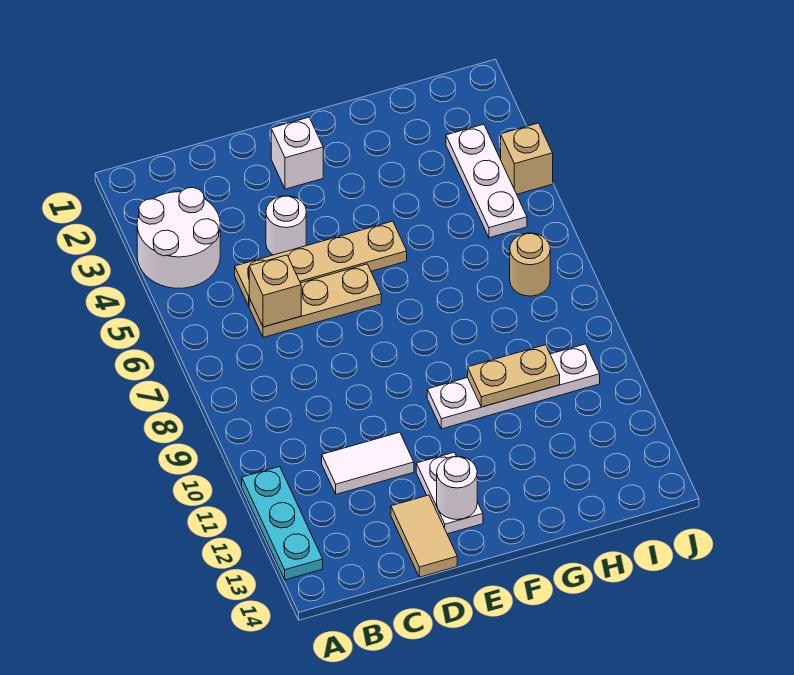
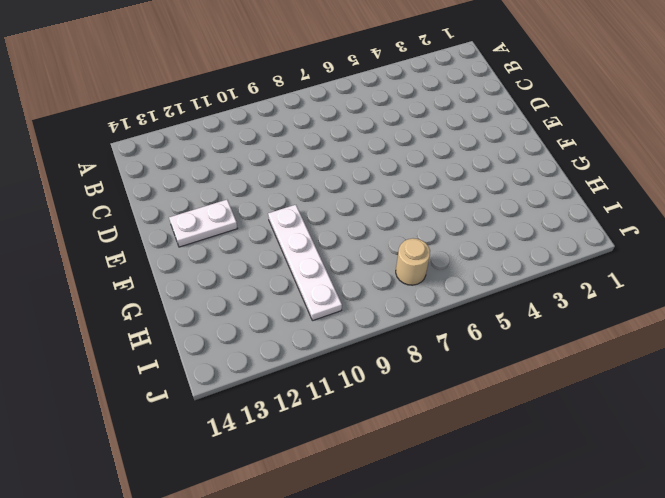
none -> white round brick A3:B4 level 1
none -> cyan plate A11:A13 level 1
none -> tan plate C5:F5 level 1

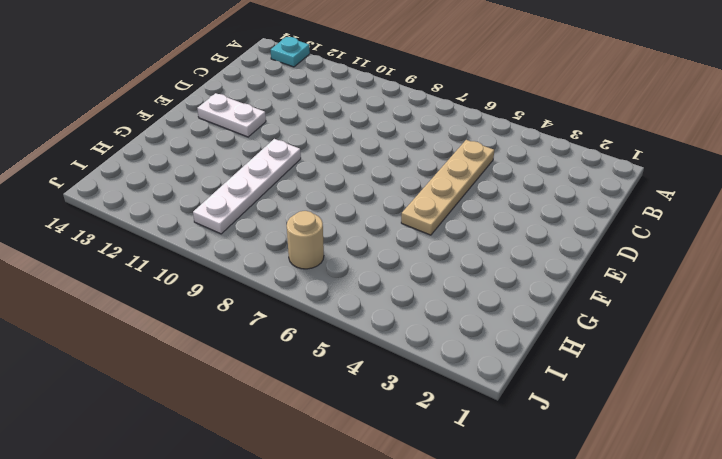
cyan plate A13 level 1 -> cyan plate A11:A13 level 1
none -> white round brick A3:B4 level 1
none -> tan plate C6:E6 level 1
none -> white tile C11:D11 level 1

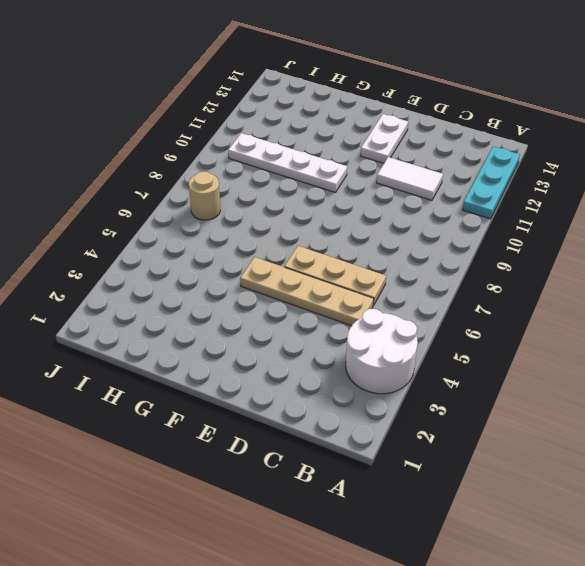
none -> white round brick D4 level 1
none -> tan tile D13:D14 level 1
none -> white brick E2 level 1

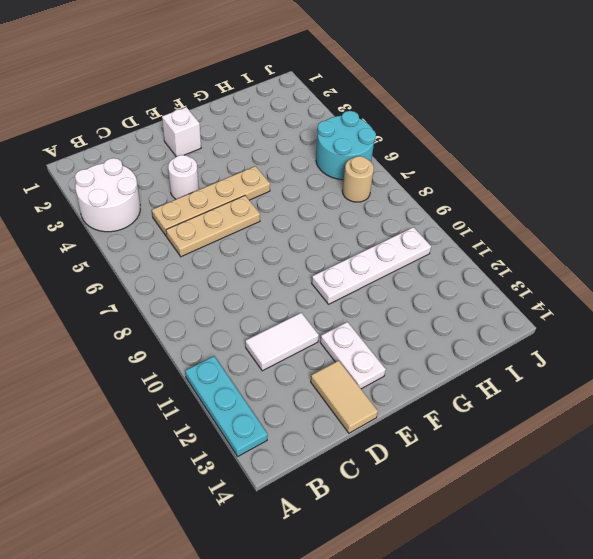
cyan round brick I5:J6 level 1 -> white plate I3:I5 level 1
none -> tan brick J4 level 1
none -> tan brick C6 level 2
none -> white round brick E13 level 2

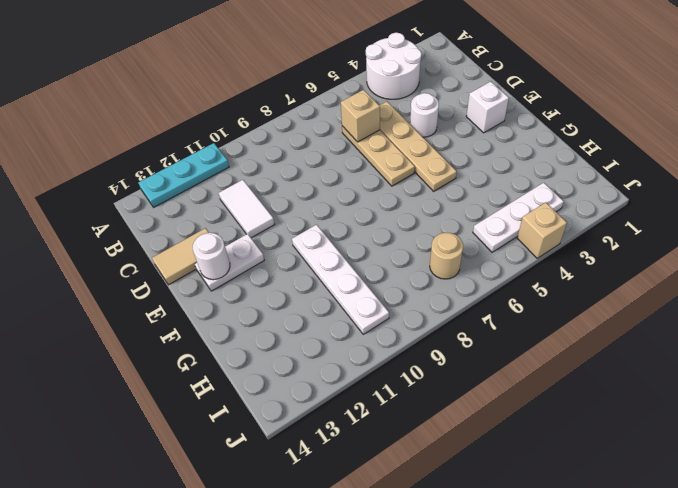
none -> tan plate G10:H10 level 2

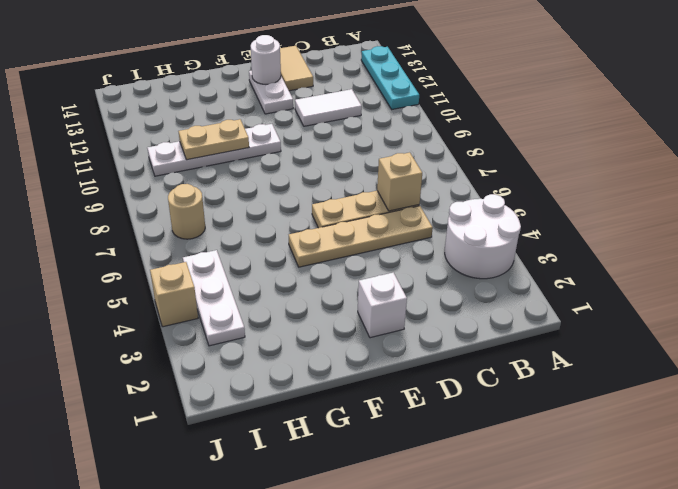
none -> white round brick D4 level 1

